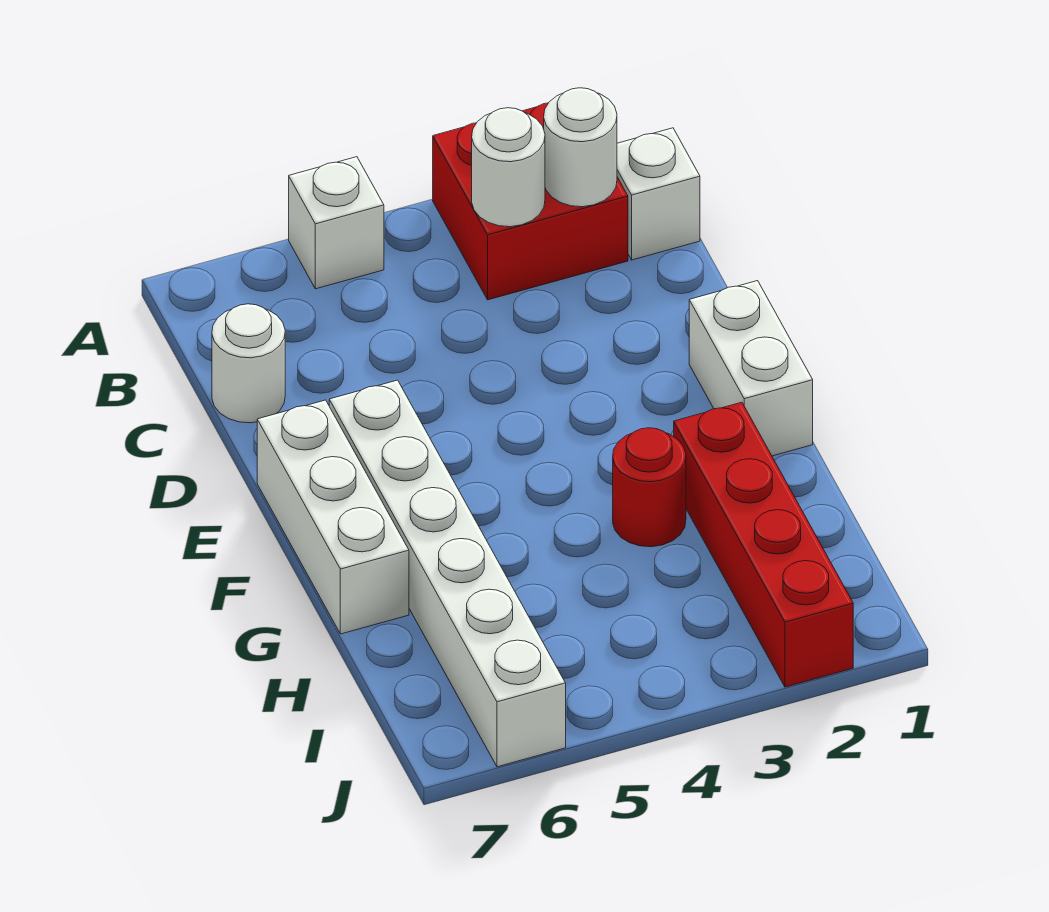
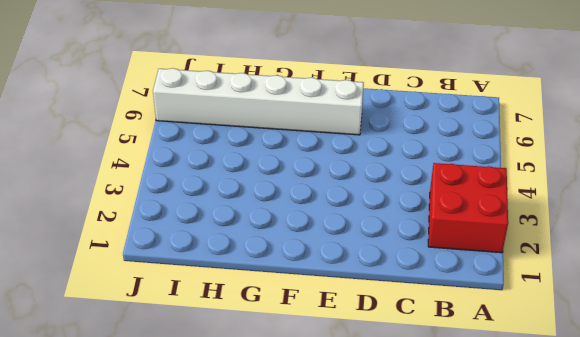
none -> white brick A5 level 1
none -> white brick B1 level 1

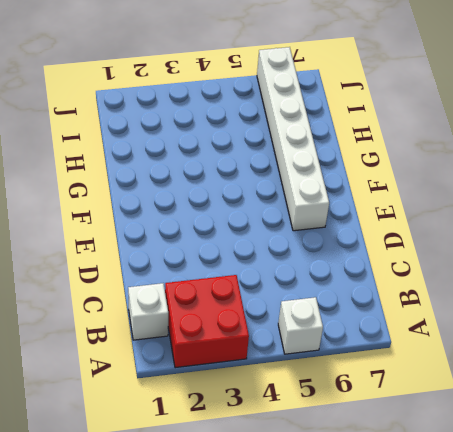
none -> white round brick C7 level 1
none -> white brick E1:F1 level 1

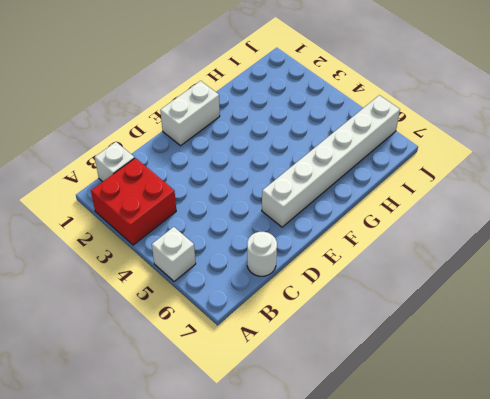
none -> white brick E7:G7 level 1
none -> red brick G2:J2 level 1

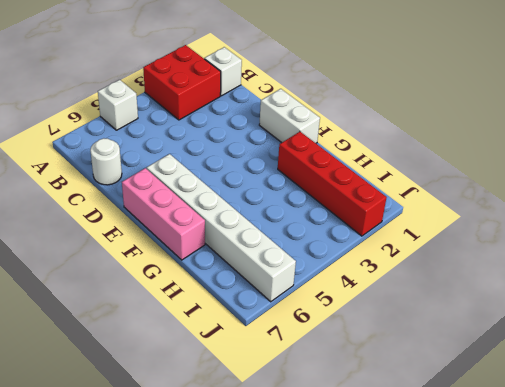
pink brick E7:G7 level 1 -> white brick E7:G7 level 1
none -> red round brick G3 level 1
none -> white round brick B2 level 2

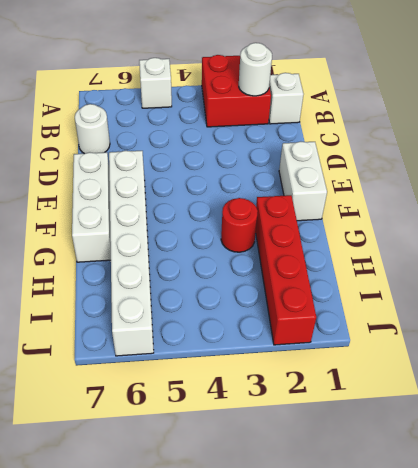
none -> white round brick B3 level 2

